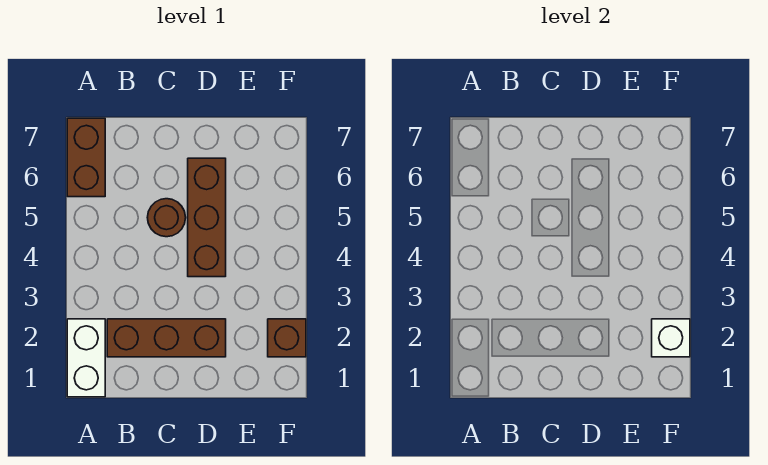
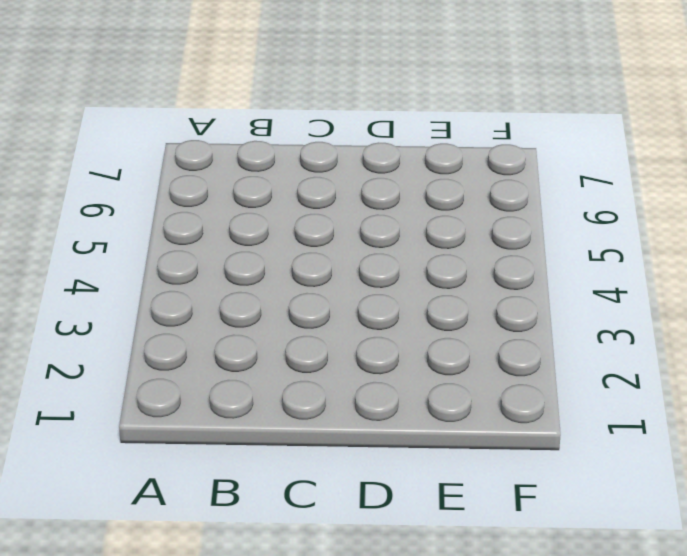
none -> white brick A1:A2 level 1
none -> brown brick A6:A7 level 1

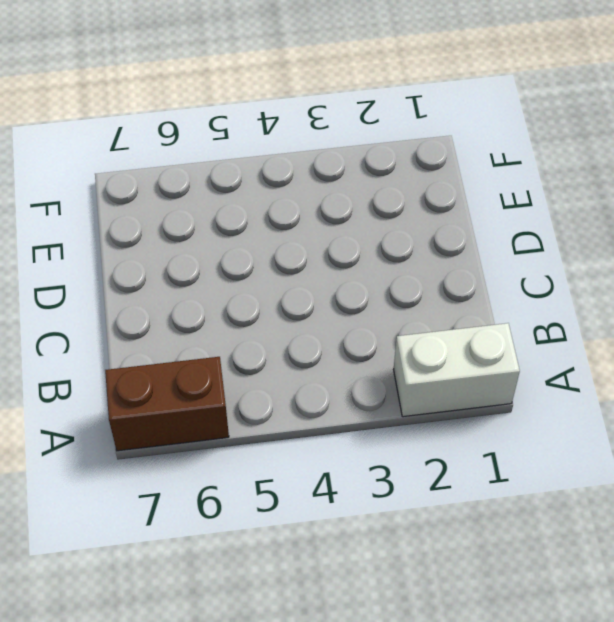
none -> brown brick B2:D2 level 1
none -> brown round brick C5 level 1

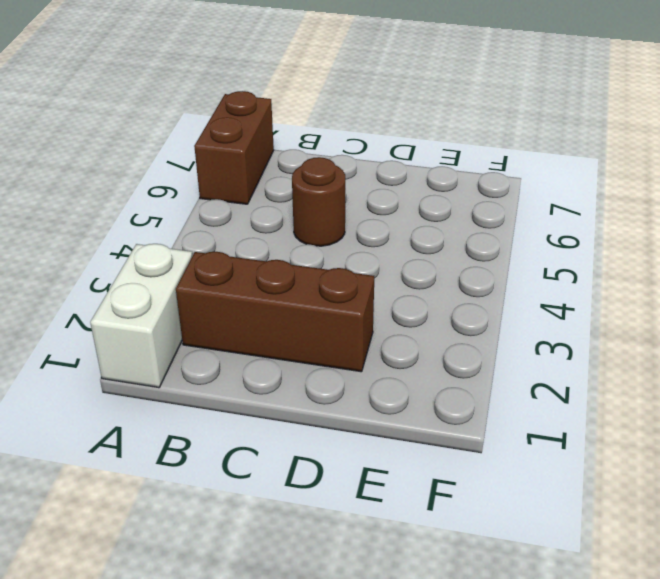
none -> brown brick D4:D6 level 1
none -> brown brick F2 level 1

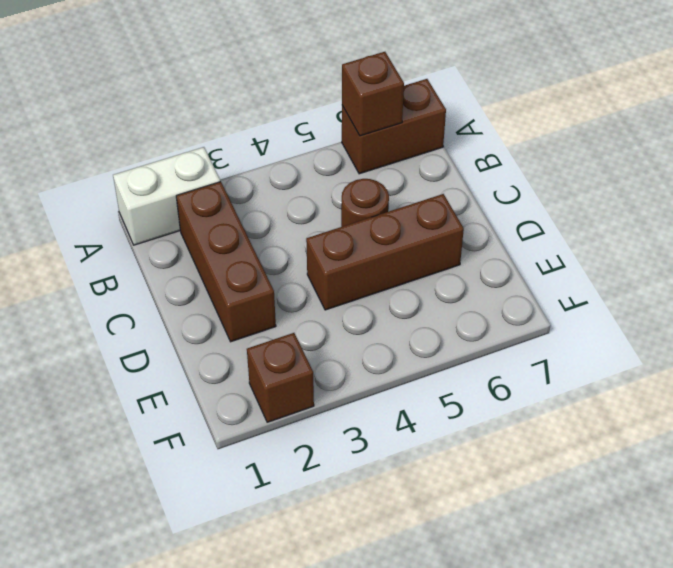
brown brick A6 level 2 -> none
none -> white brick F2 level 2

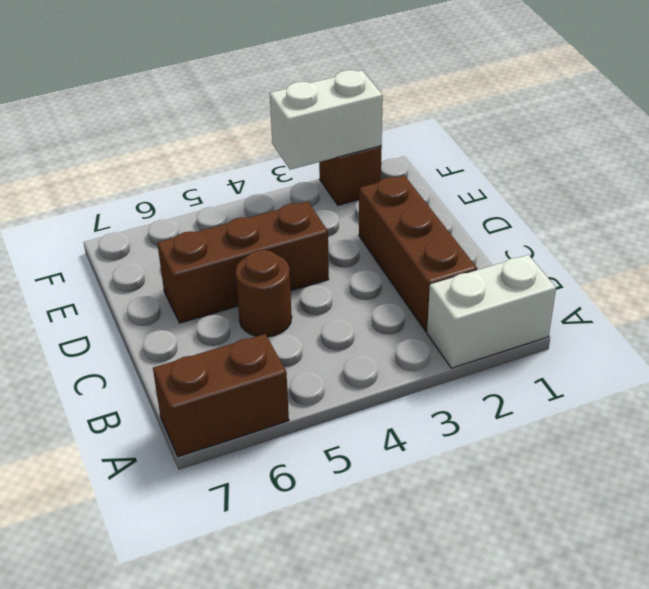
white brick F2:F3 level 2 -> white brick F2 level 2

